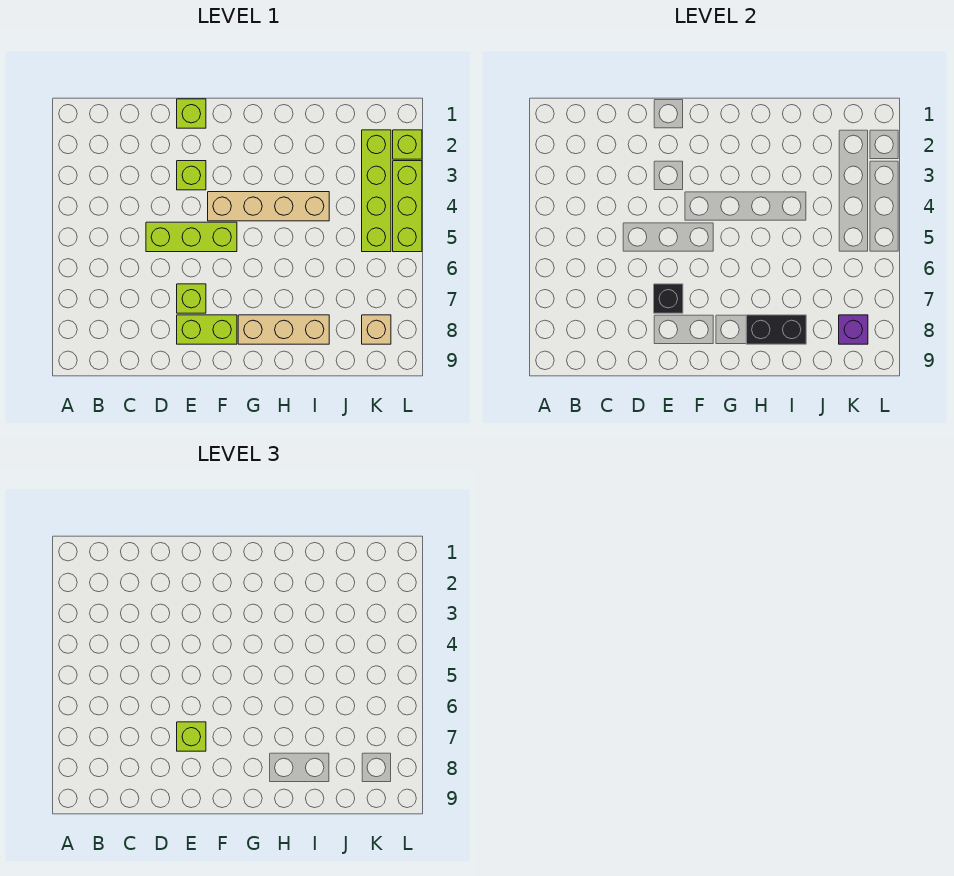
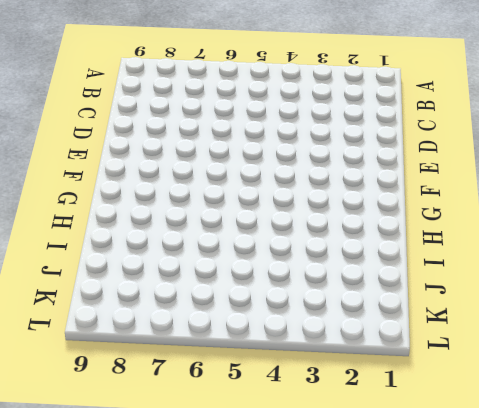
none -> lime brick D5:F5 level 1
none -> lime brick E1 level 1
none -> lime brick E3 level 1

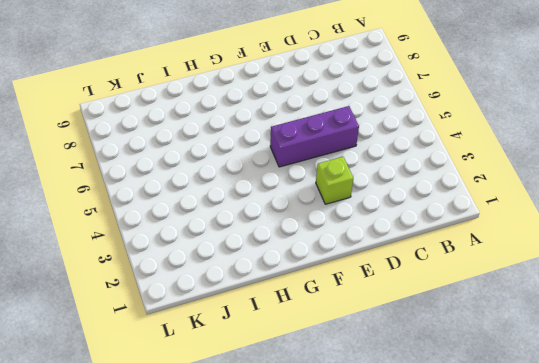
purple brick D5:F5 level 1 -> lime brick D5:F5 level 1
none -> lime brick E1 level 1
none -> lime brick E7 level 1
none -> lime brick E8:F8 level 1

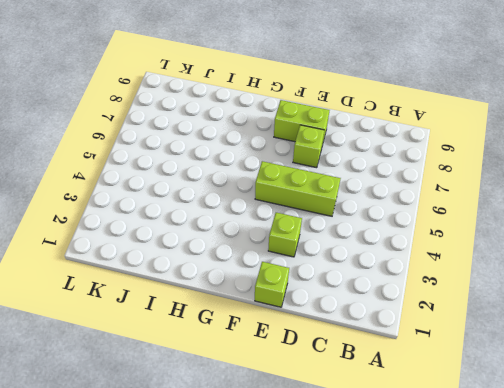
none -> tan brick F4:I4 level 1
none -> tan brick G8:I8 level 1
none -> lime brick K2:K5 level 1

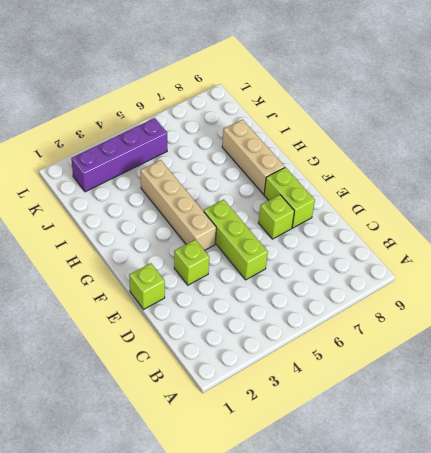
purple brick K2:K5 level 1 -> lime brick K2:K5 level 1
none -> tan brick K8 level 1
none -> lime brick L2 level 1
none -> lime brick L3:L5 level 1

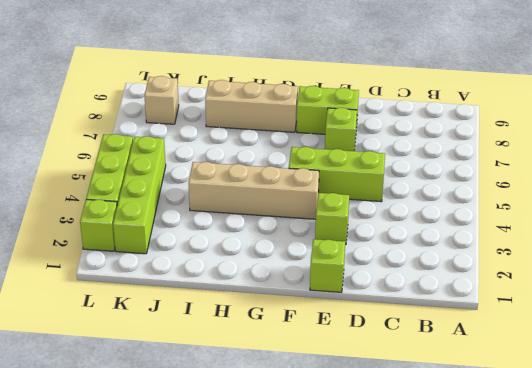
none -> black brick E7 level 2
none -> black brick H8:I8 level 2
none -> purple brick K8 level 2

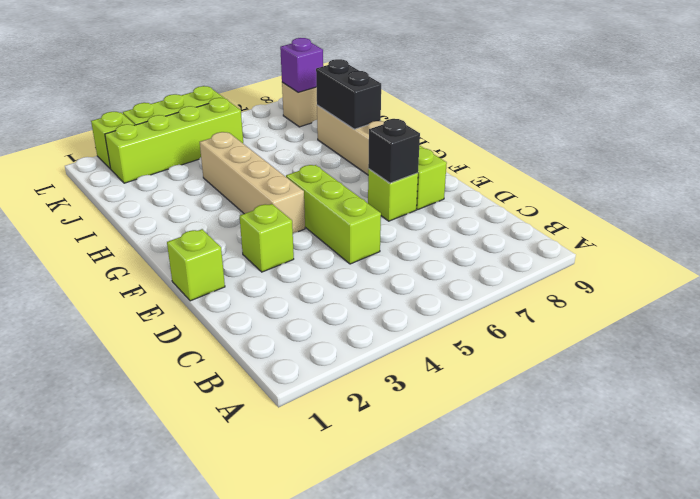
none -> lime brick E7 level 3

